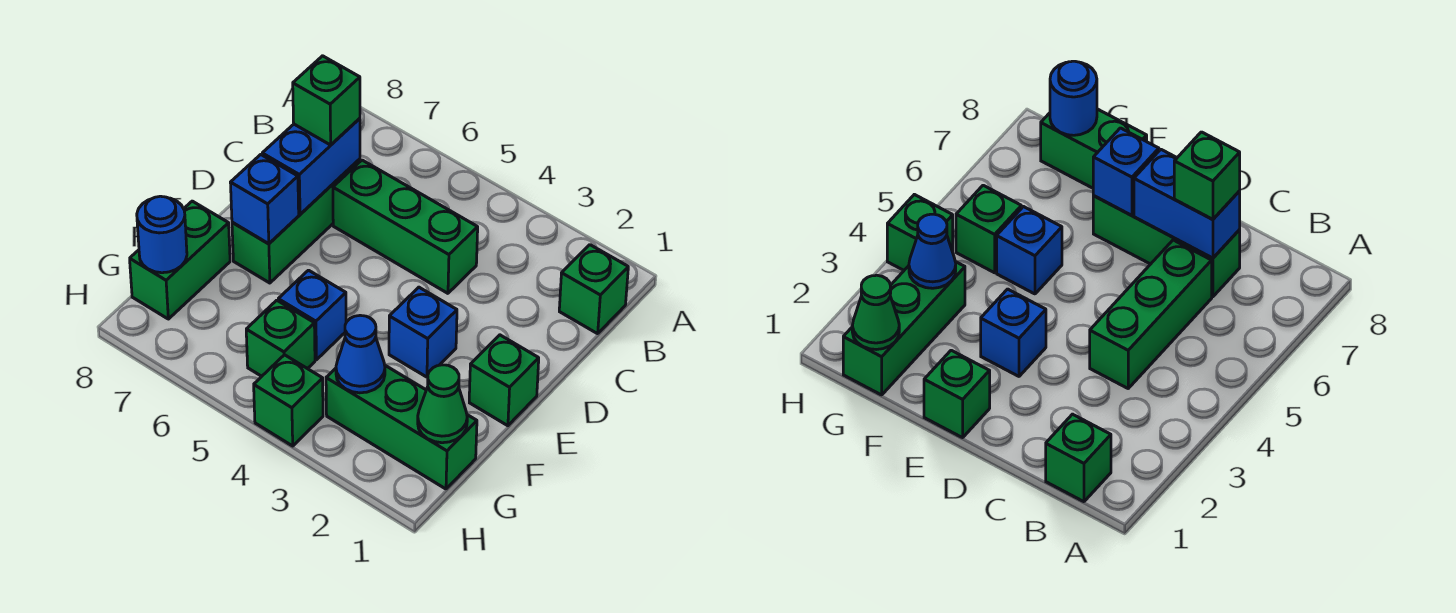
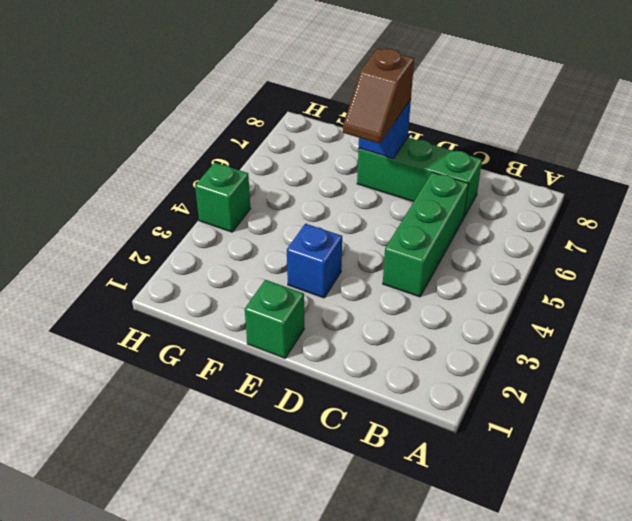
brown slope E6:E7 level 3 top 7 -> none
none -> green brick B1 level 1
none -> blue brick F5 level 1
none -> green brick F8:G8 level 1

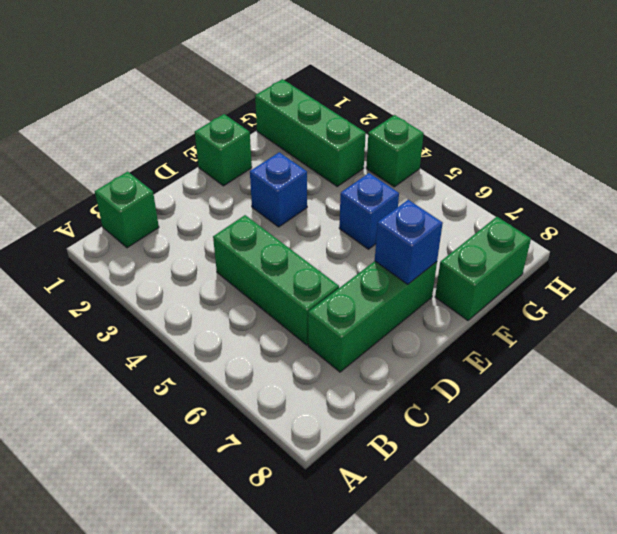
none -> green brick G5 level 1
none -> blue brick C7:D7 level 2
none -> green cone G1 level 2

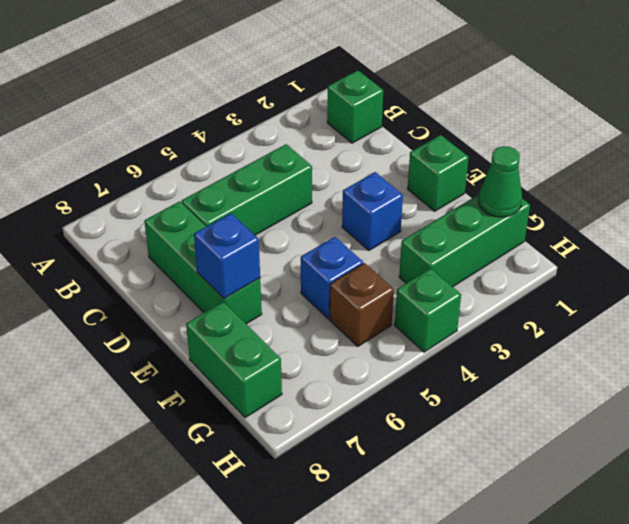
brown brick G5 level 1 -> green brick G5 level 1
none -> blue brick C7:D7 level 2
none -> blue cone G3 level 2
none -> blue round brick G8 level 2

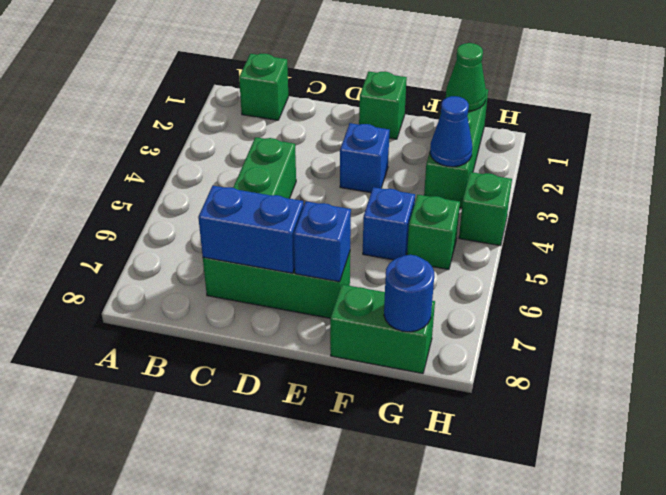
none -> green brick C7 level 3

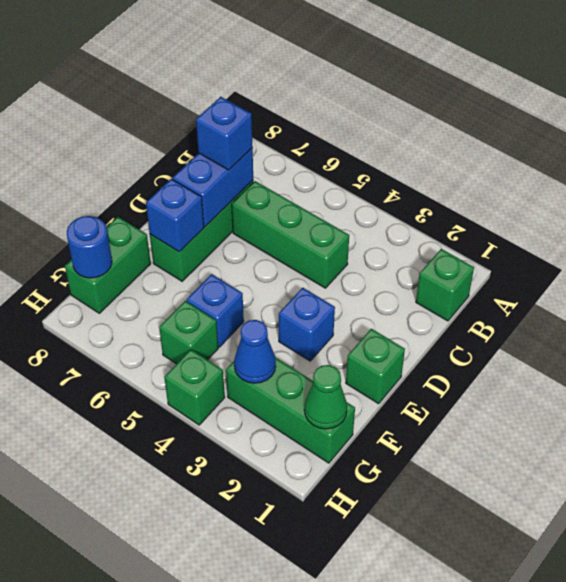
blue brick C7 level 3 -> green brick C7 level 3

